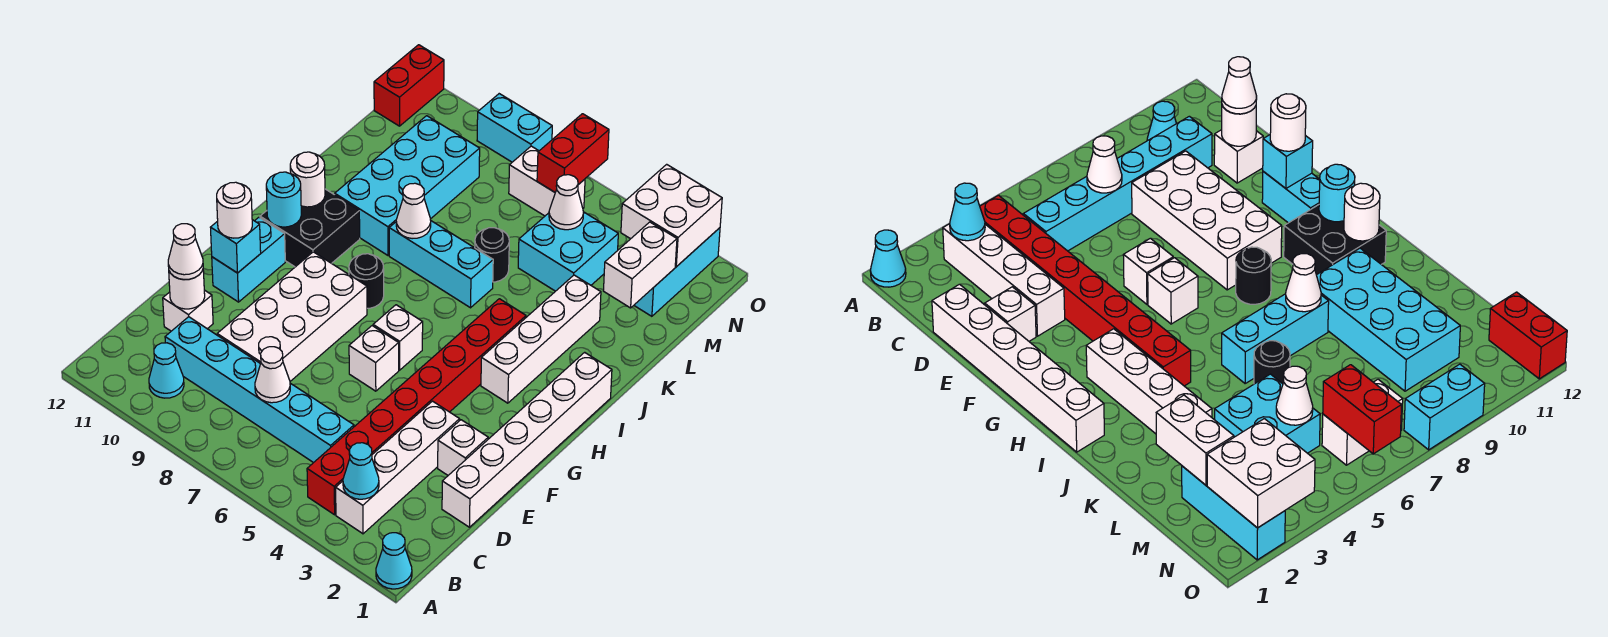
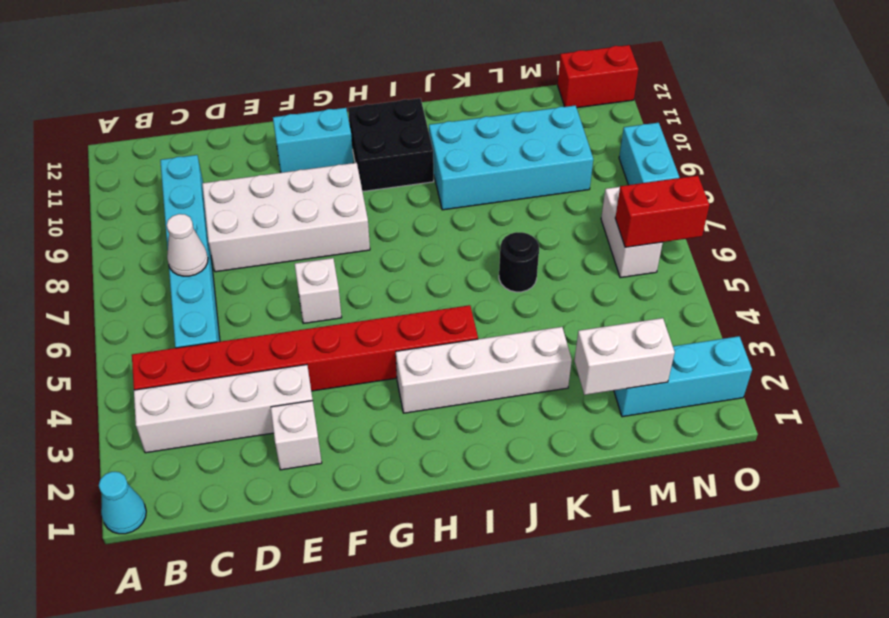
none -> cyan cone B10 level 1
none -> white brick D1:I1 level 1
none -> white brick D11 level 1
none -> white brick G6 level 1

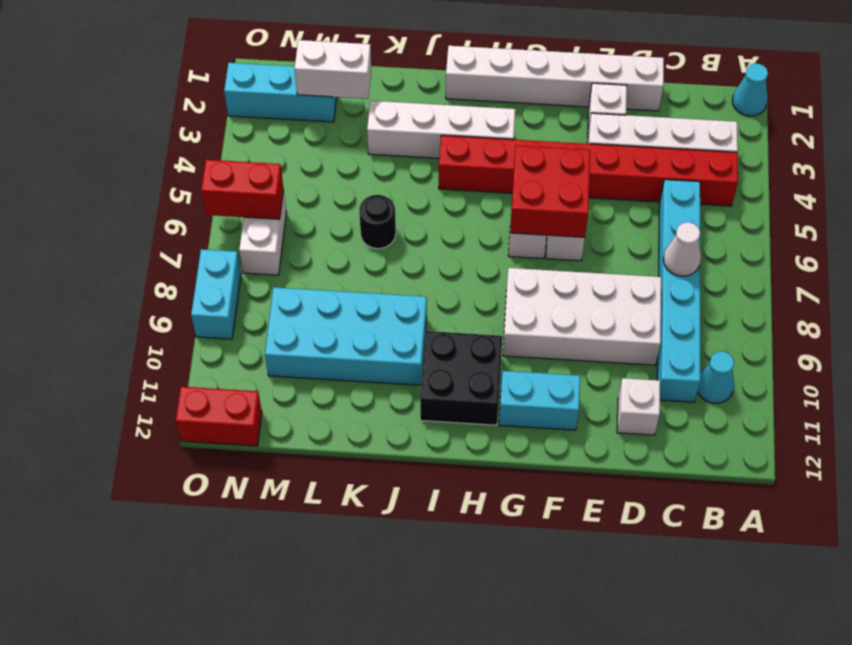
red brick F5:G6 level 2 -> none
none -> black round brick H8 level 1
none -> cyan brick J6:J8 level 1
none -> cyan brick L4:M5 level 1
none -> cyan cone B3 level 2

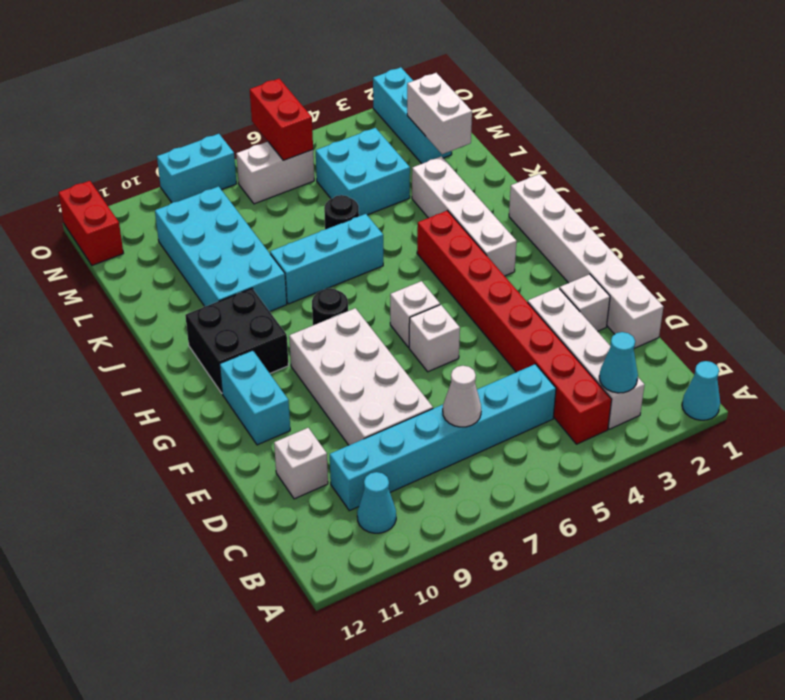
none -> white round brick D11 level 2
none -> cyan brick F11 level 2
none -> cyan round brick H11 level 2
none -> white round brick I11 level 2

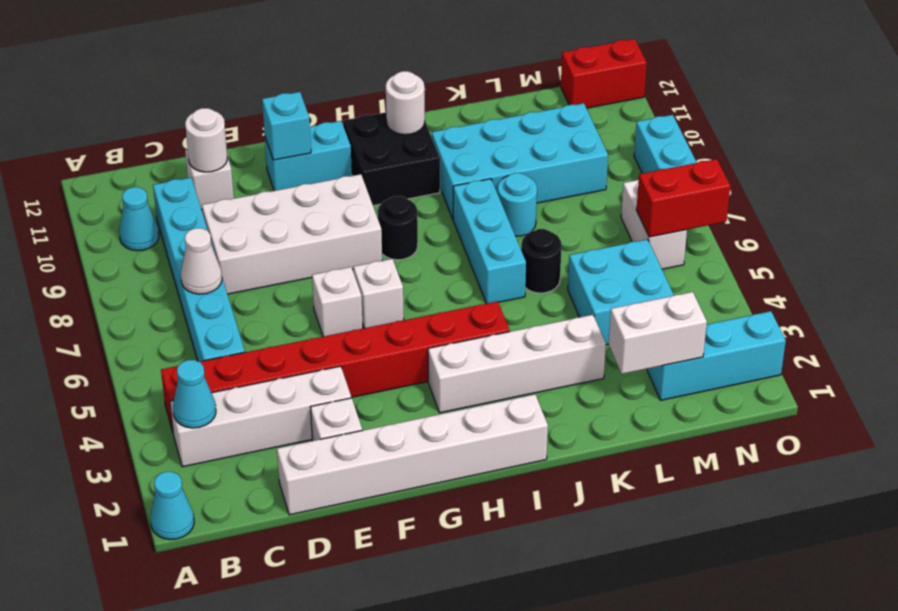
cyan round brick K8 level 1 -> cyan round brick H11 level 2
none -> white cone J8 level 2
none -> white cone M5 level 2
none -> white brick N2:O3 level 2
none -> white cone D11 level 3

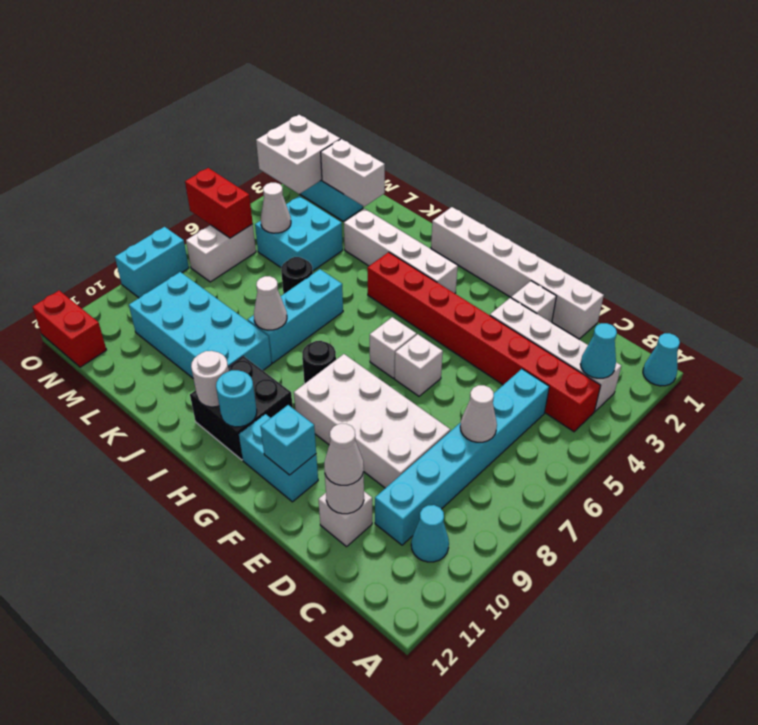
none -> white round brick F11 level 3

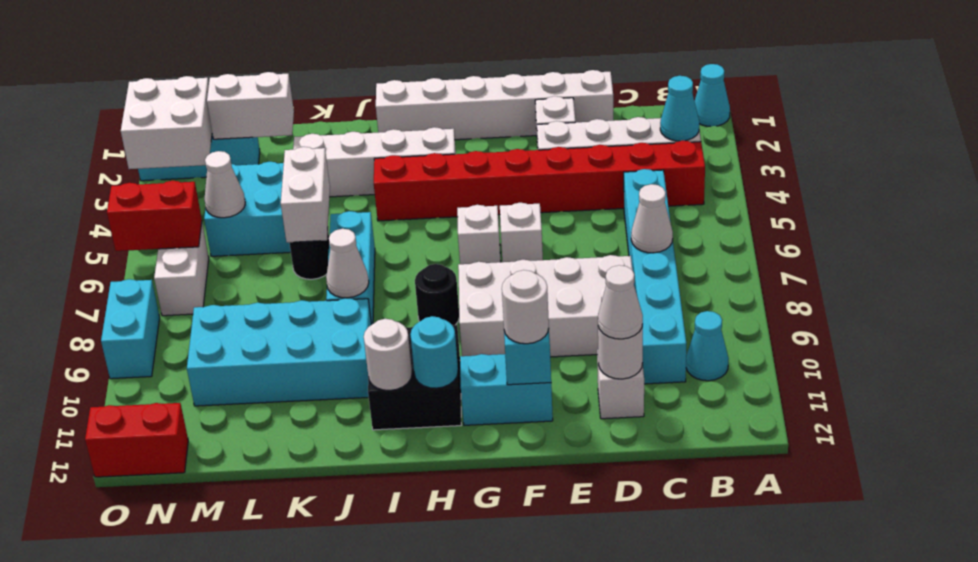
white brick K5:K6 level 2 -> none

